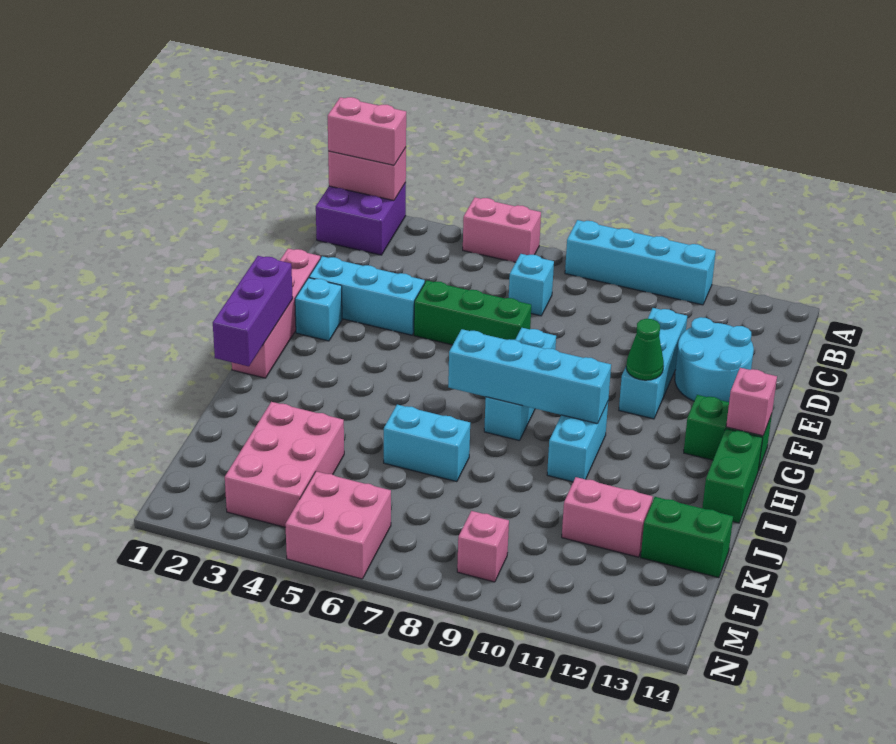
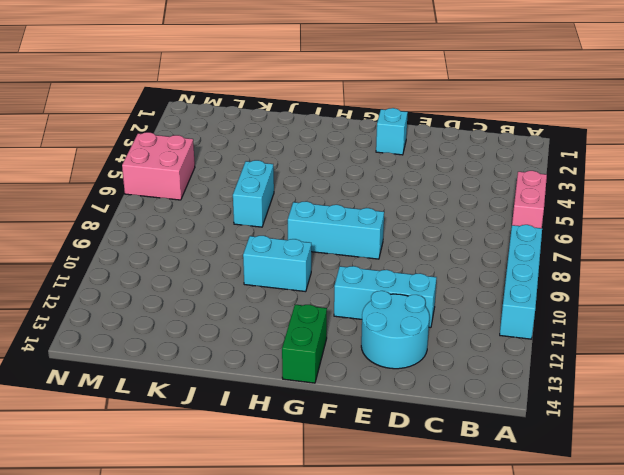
none -> purple brick A1:B2 level 1
none -> cyan brick C7 level 1
none -> pink brick E1:H1 level 1

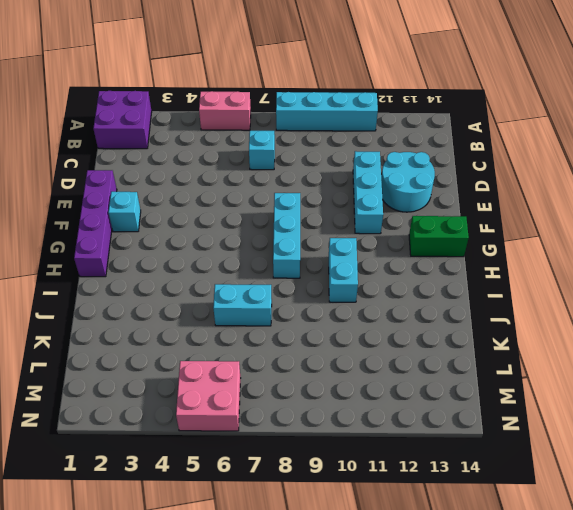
purple brick E1:H1 level 1 -> pink brick E1:H1 level 1
none -> cyan brick E2:E4 level 1
none -> green brick E5:E7 level 1
none -> green brick H14:I14 level 1

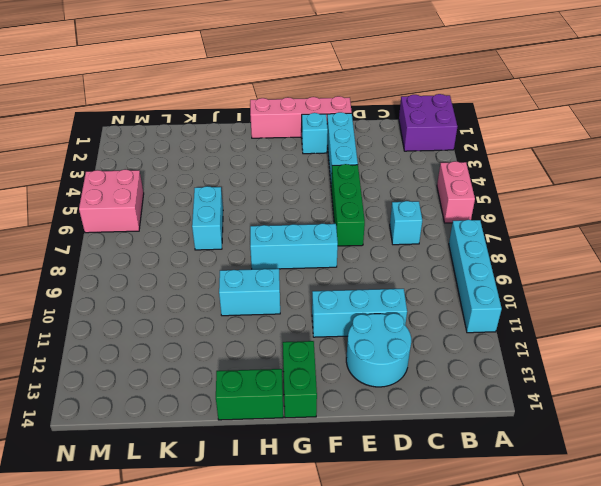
none -> pink brick K3:M4 level 1
none -> pink brick K11:K12 level 1
none -> green brick K13:K14 level 1

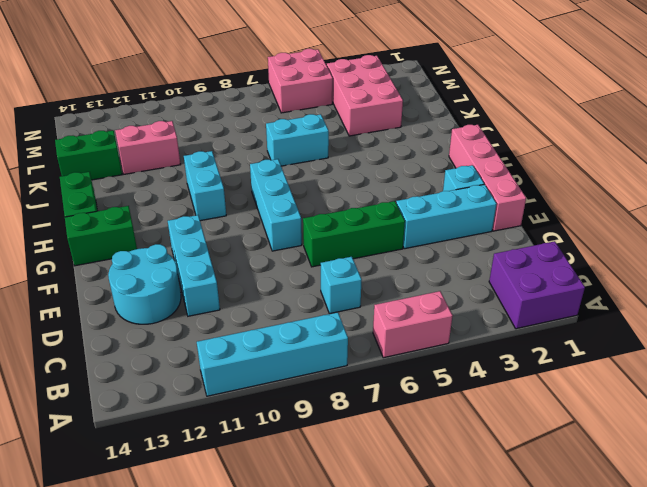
none -> pink brick M9 level 1
none -> pink brick A1:A2 level 2
none -> green cone F11 level 2

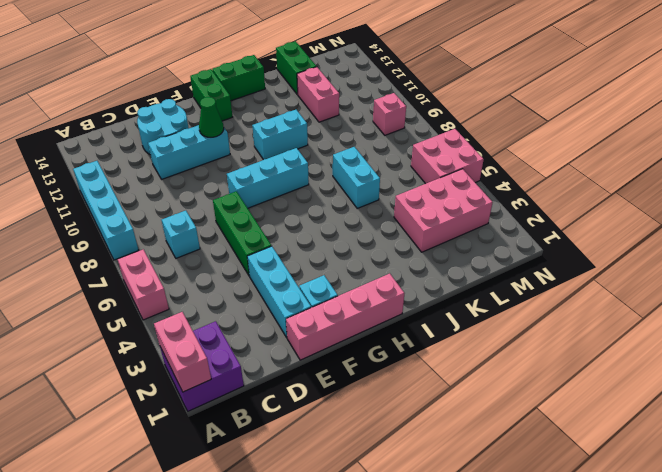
none -> purple brick G1:I1 level 2
none -> pink brick G14 level 2
none -> cyan brick H7:H10 level 2

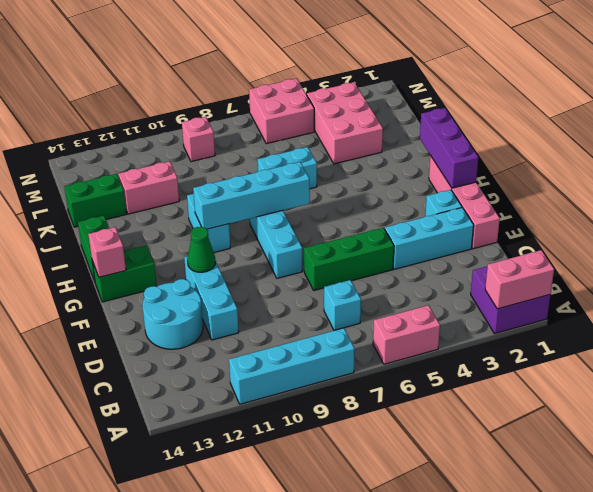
none -> pink brick A1:A2 level 3

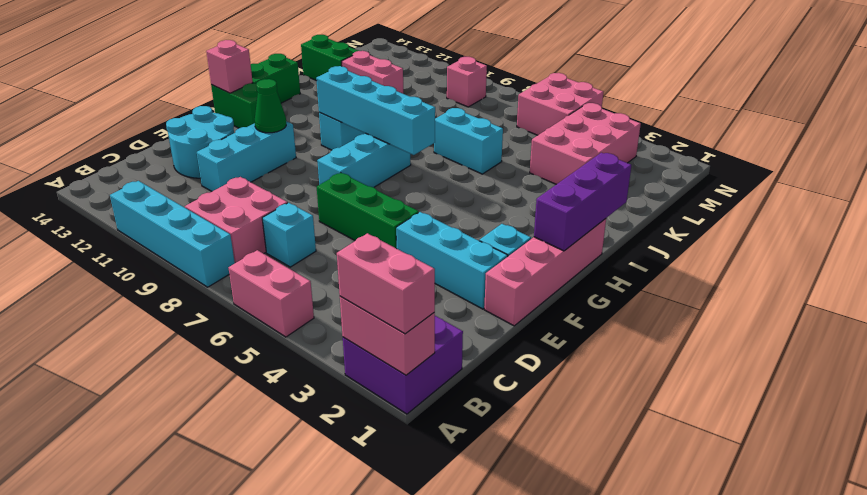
pink brick B8:C9 level 1 -> none

